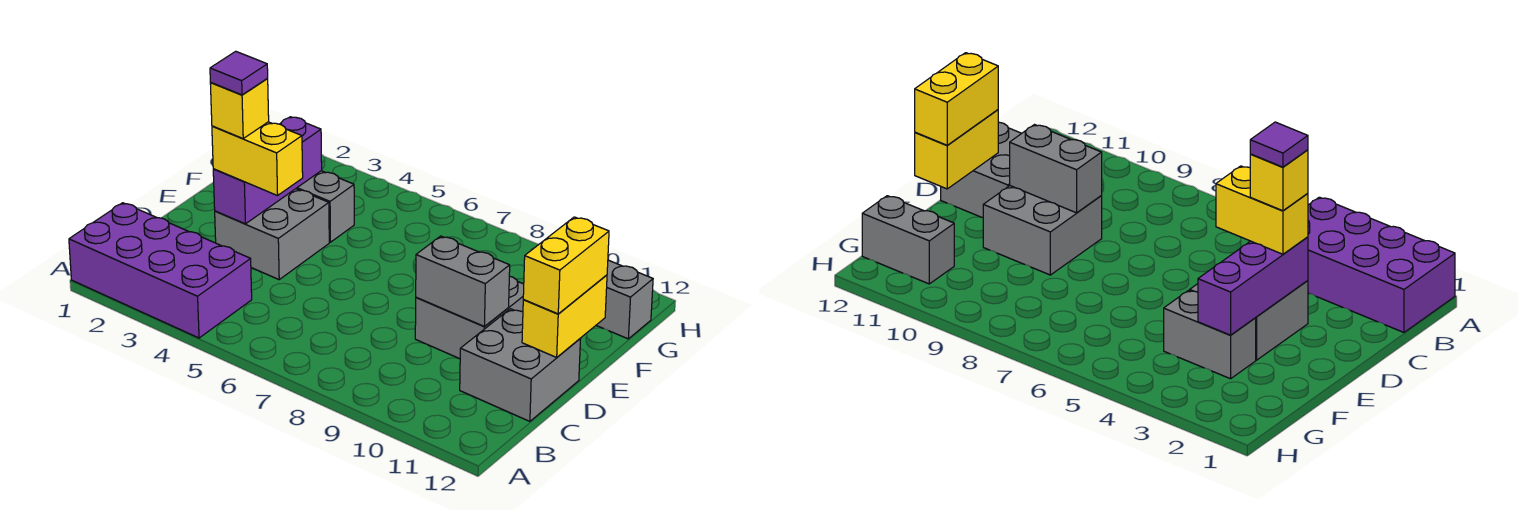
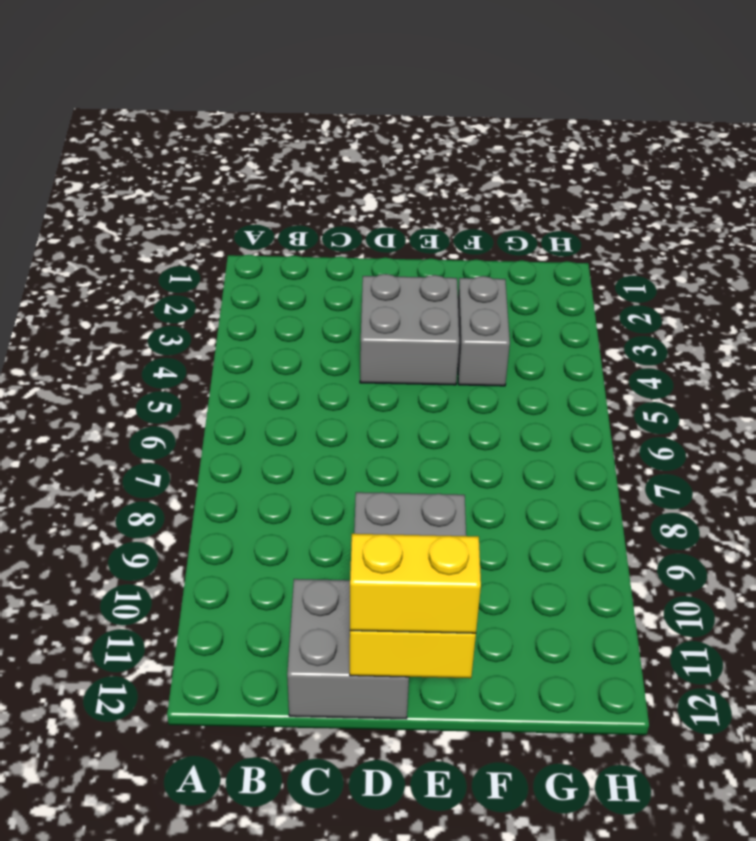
none -> purple brick A1:B4 level 1
none -> grey brick G11:G12 level 1
none -> purple brick D3:F3 level 2

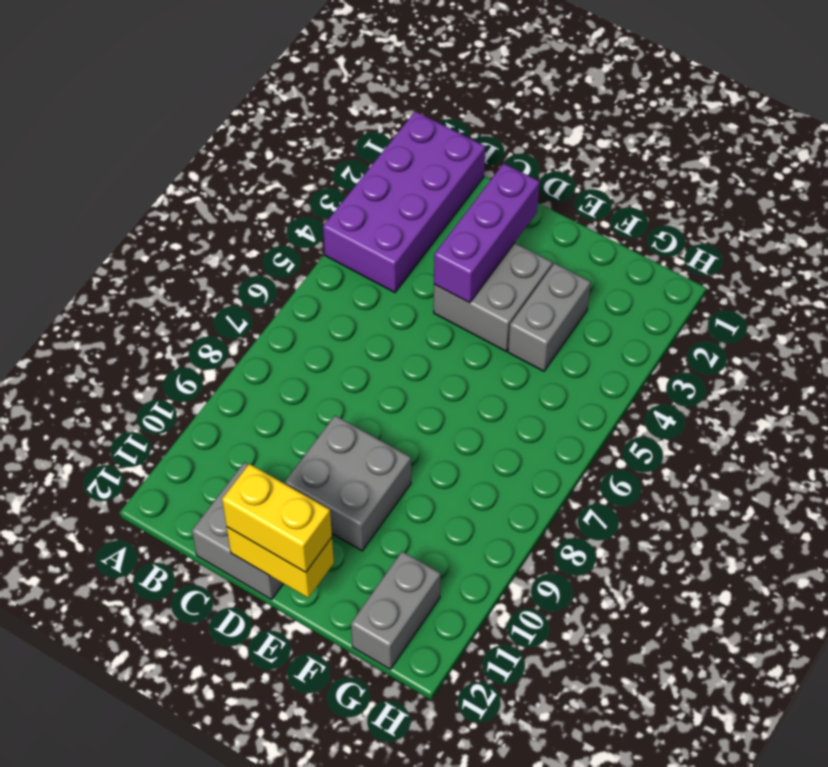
purple brick D2:D4 level 2 -> purple brick D3:F3 level 2
none -> grey brick D9:D10 level 2
none -> yellow brick D3:D4 level 3
none -> yellow brick D3 level 4

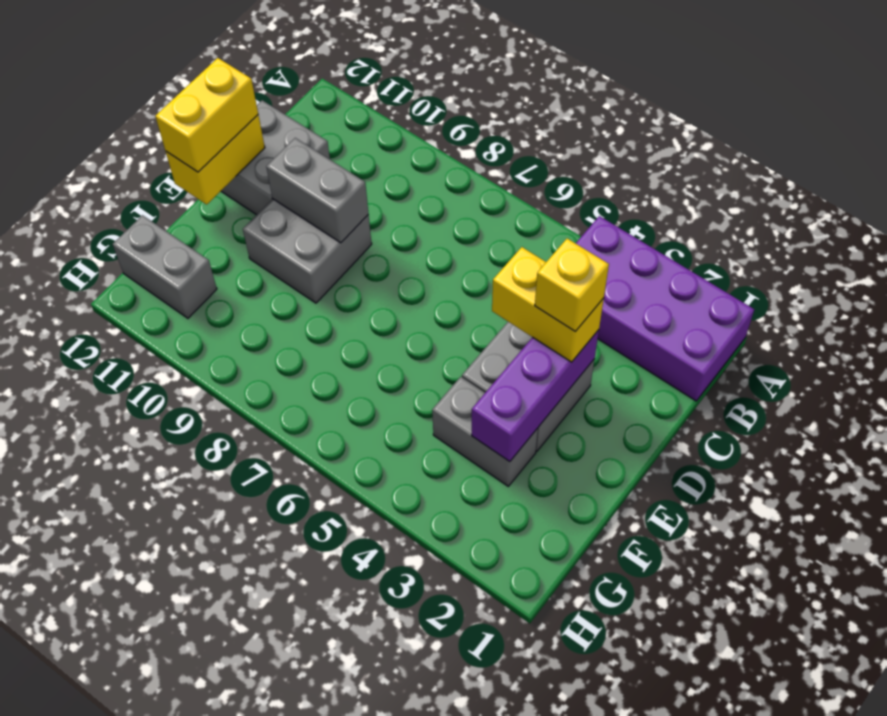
none -> purple tile D3 level 5

